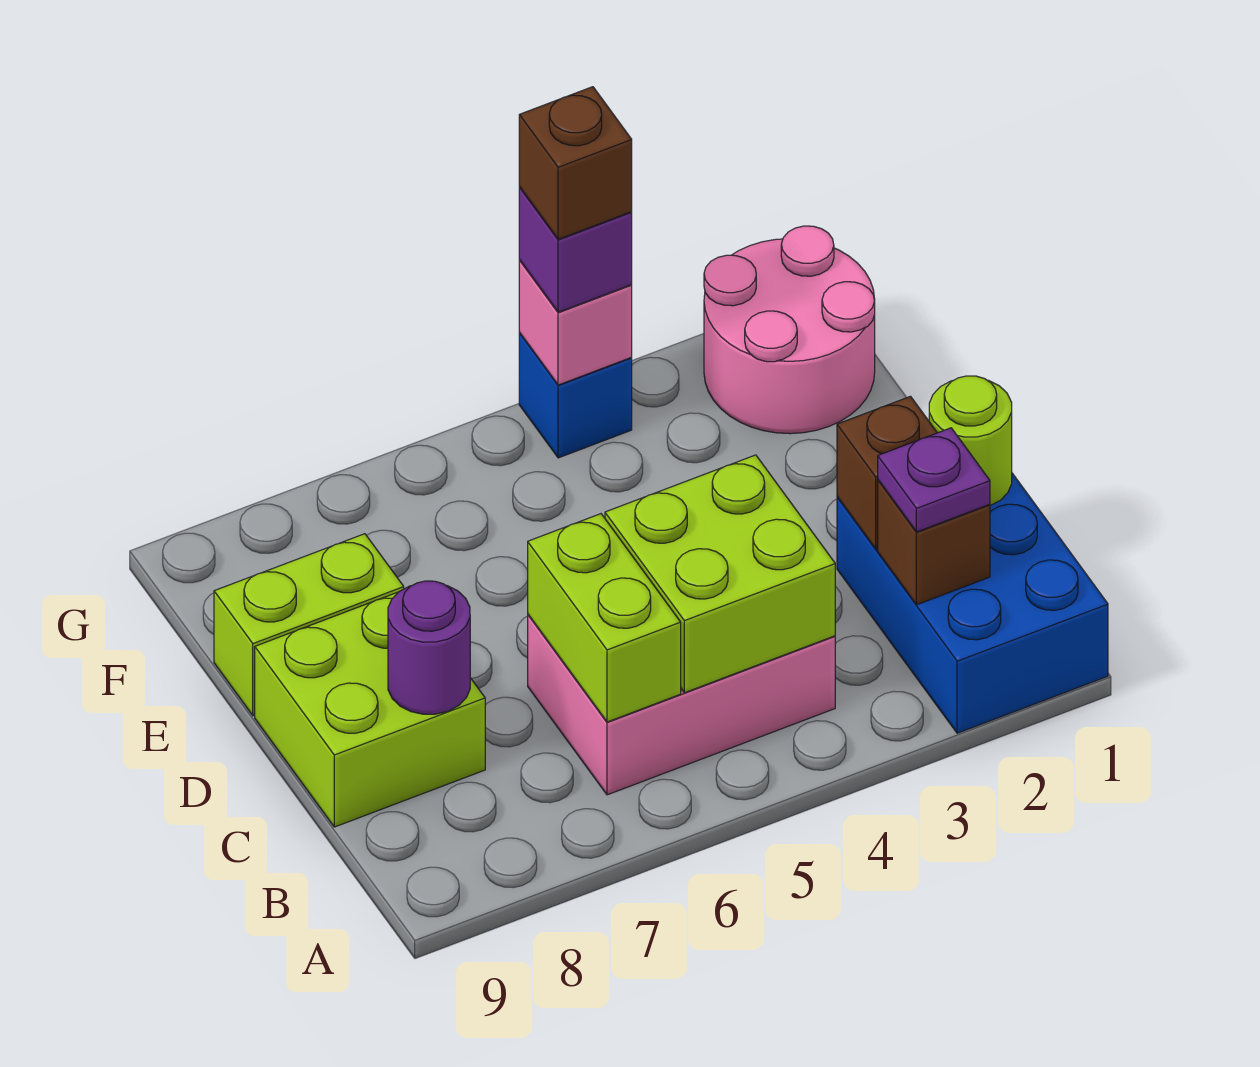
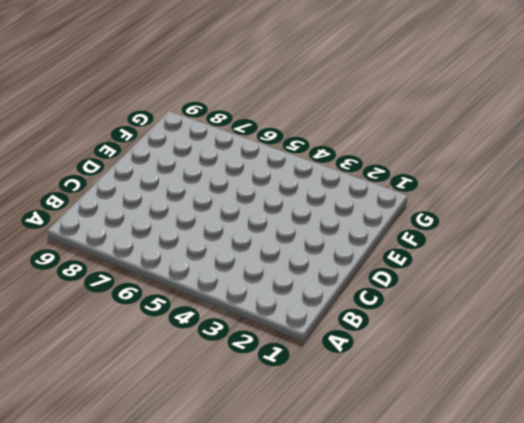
none -> blue brick A1:C2 level 1
none -> pink brick B4:C6 level 1
none -> lime brick C8:D9 level 1

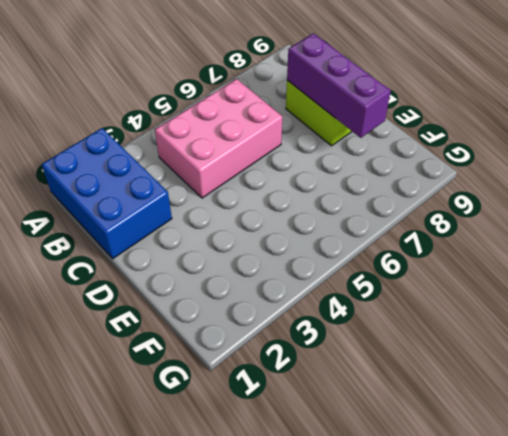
purple brick C8:E8 level 2 -> purple round brick C8 level 2
none -> lime brick E8:E9 level 1
none -> pink round brick F1:G2 level 1
none -> blue brick G4 level 1

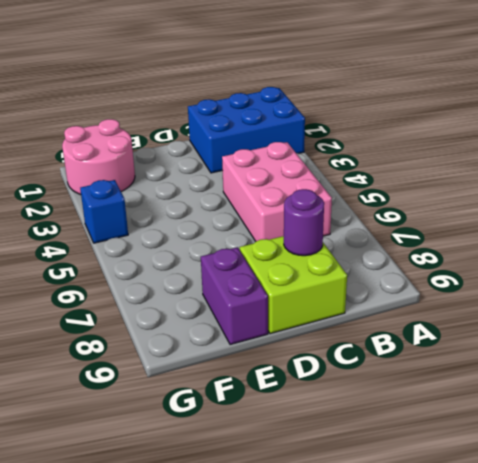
purple brick E8:E9 level 1 -> lime brick E8:E9 level 1
none -> brown brick B2 level 2
none -> lime brick B4:C5 level 2
none -> lime brick B6:C6 level 2

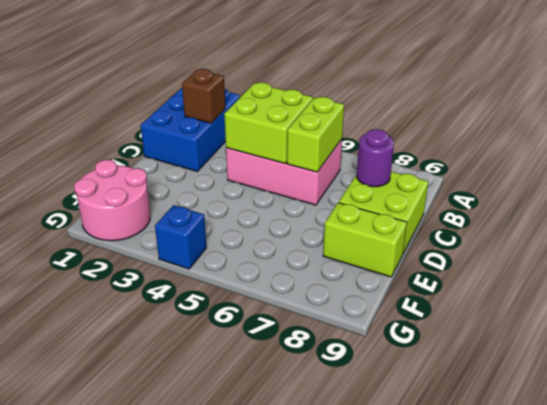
none -> lime round brick C1 level 2
none -> brown brick C2 level 2
none -> pink brick G4 level 2

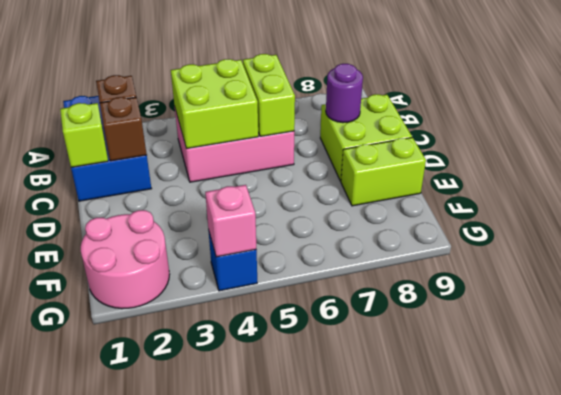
lime brick C1 level 2 -> lime round brick C1 level 2
none -> purple plate B2 level 3
none -> purple brick G4 level 3
none -> brown brick G4 level 4

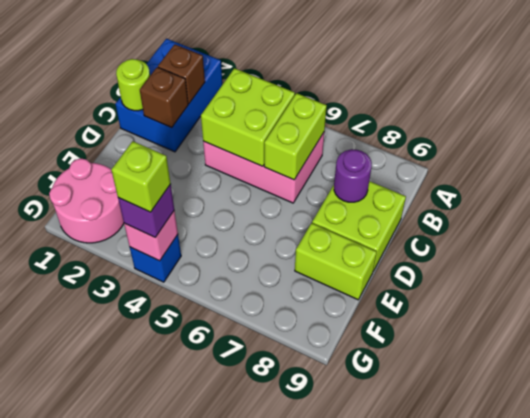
lime brick G4 level 4 -> brown brick G4 level 4
none -> purple plate B2 level 3

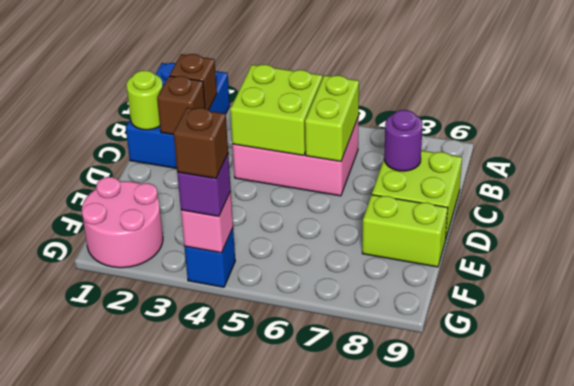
none -> purple plate B2 level 3

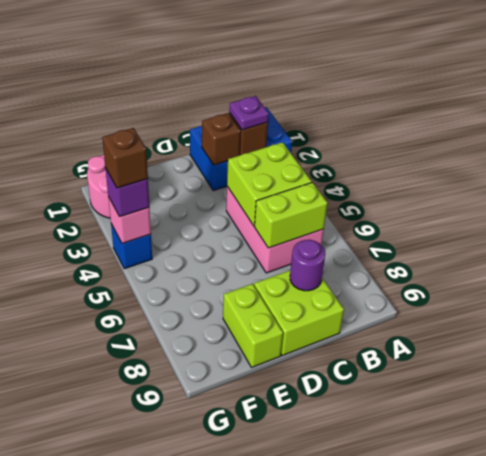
none -> lime round brick C1 level 2

